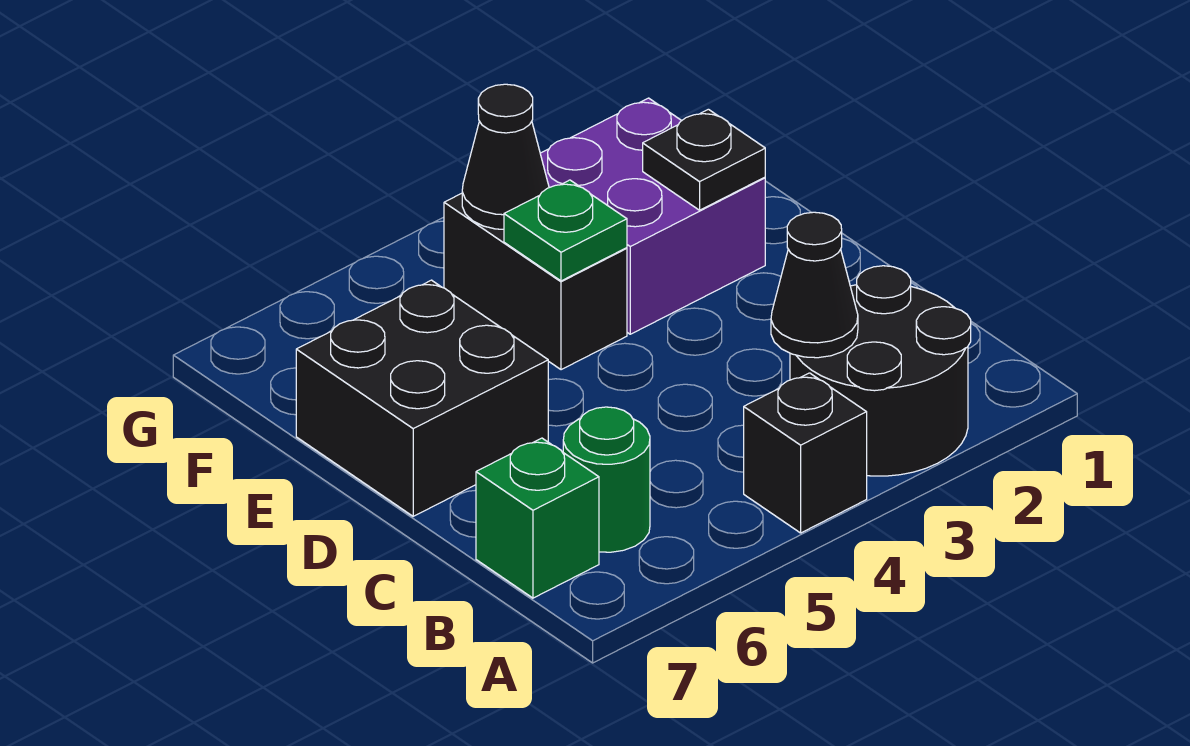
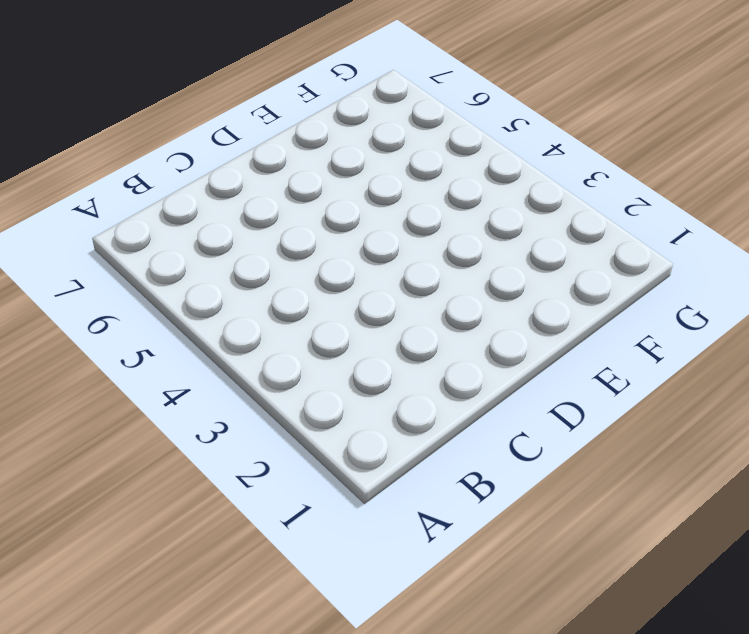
none -> black round brick A2:B3 level 1
none -> black brick A4 level 1

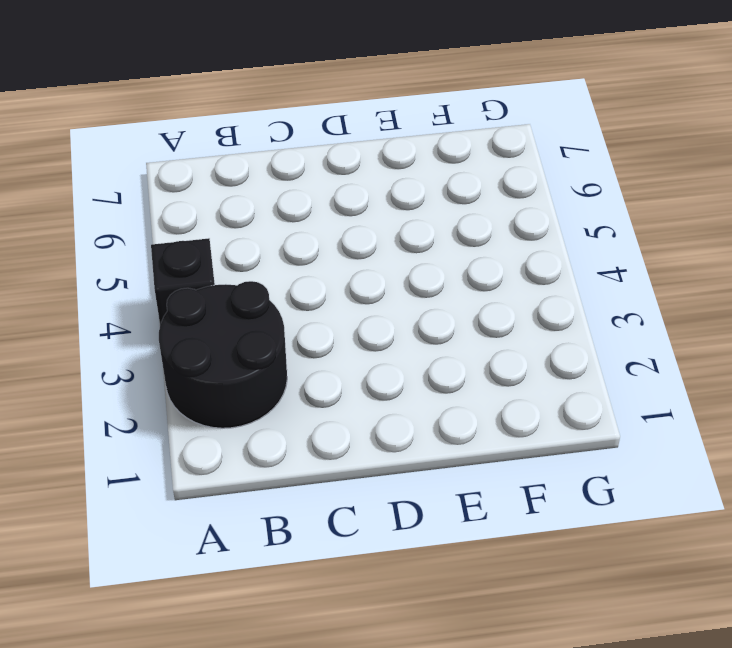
none -> green round brick B6 level 1
none -> green brick B7 level 1

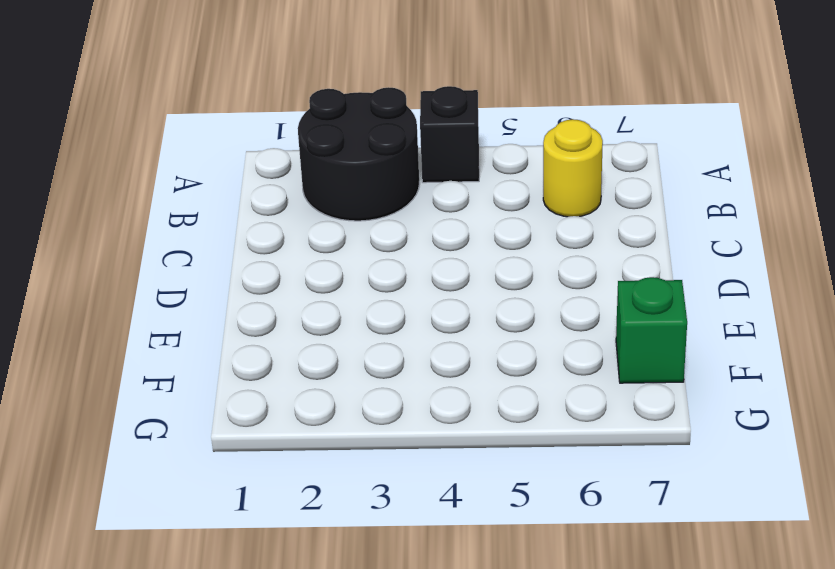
yellow round brick B6 level 1 -> green round brick B6 level 1
green brick F7 level 1 -> green brick B7 level 1
none -> black brick D6:E7 level 1
none -> purple brick E2:F3 level 1

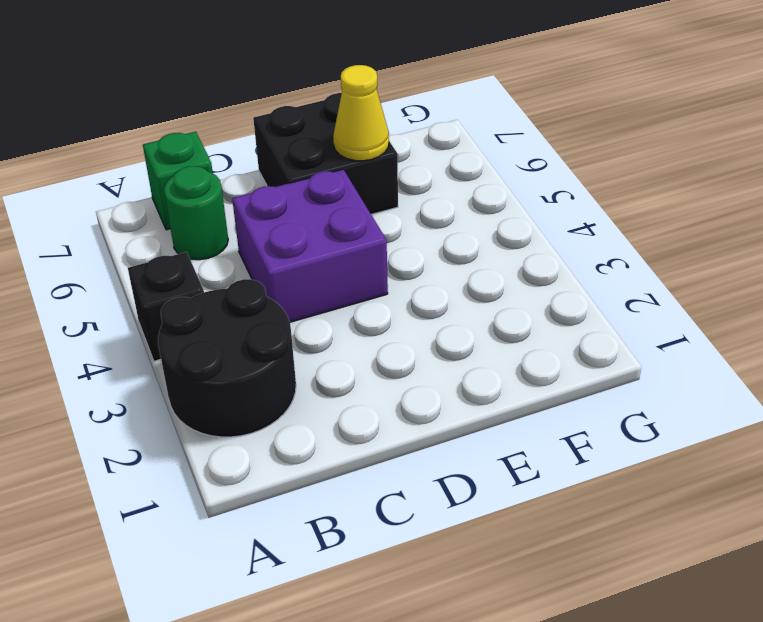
purple brick C4:D5 level 1 -> purple brick E2:F3 level 1
yellow cone E6 level 2 -> none
none -> black brick E4:F4 level 1
none -> black cone B3 level 2

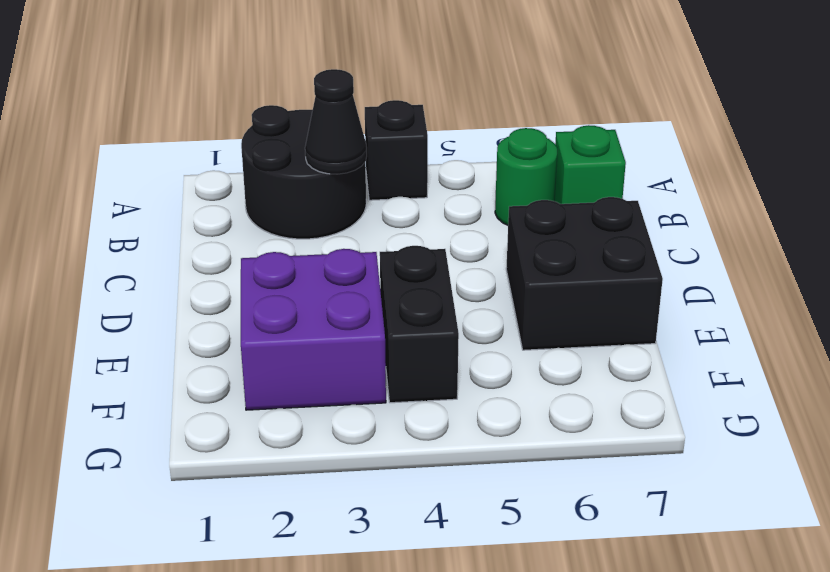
none -> black plate E2 level 2
none -> green plate E4 level 2

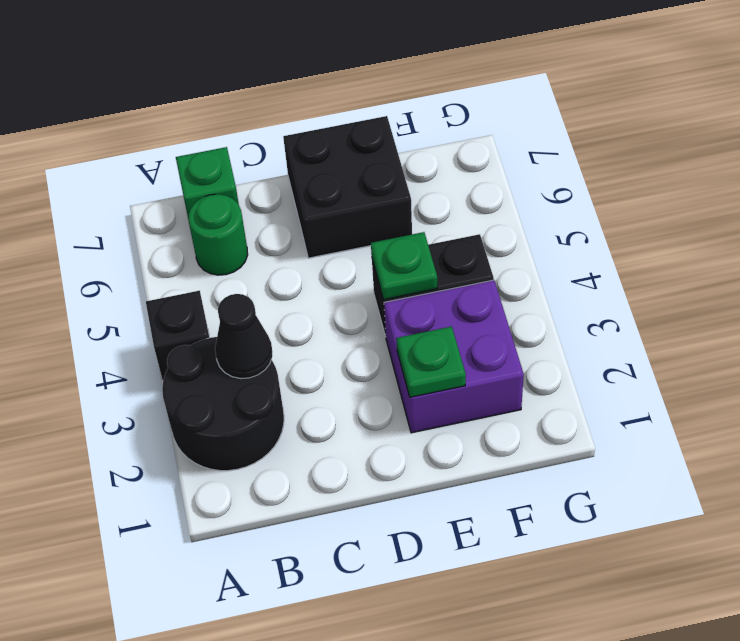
green plate E2 level 2 -> black plate E2 level 2
none -> black cone F4 level 2

